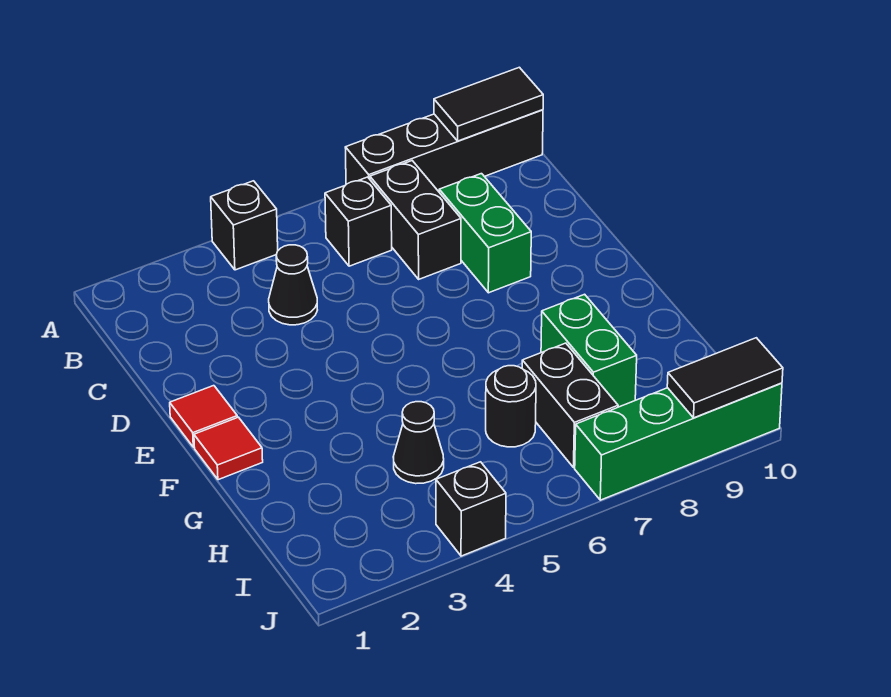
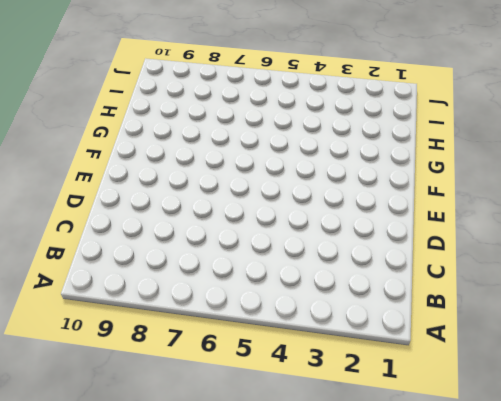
none -> black brick A4 level 1
none -> black brick A7:A10 level 1
none -> black brick B6 level 1

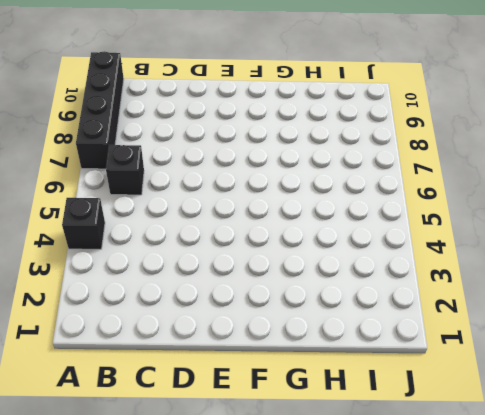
none -> black brick B7:C7 level 1
none -> black cone C4 level 1
none -> green brick C8:D8 level 1

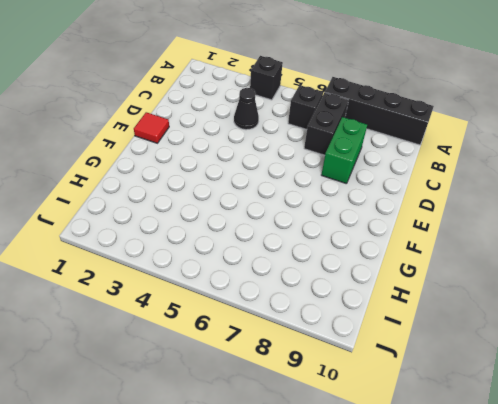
none -> red tile F1 level 1
none -> green brick G8:H8 level 1
none -> black cone H4 level 1

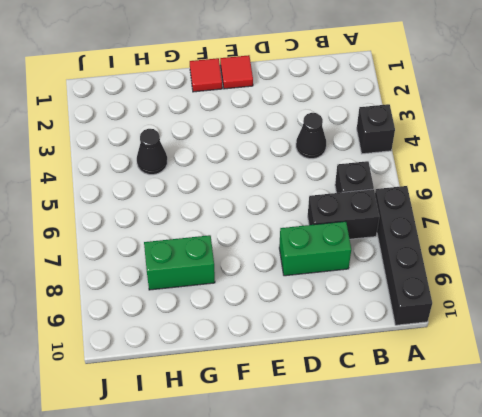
none -> black round brick H6 level 1
none -> black brick H7:I7 level 1
none -> black brick J4 level 1

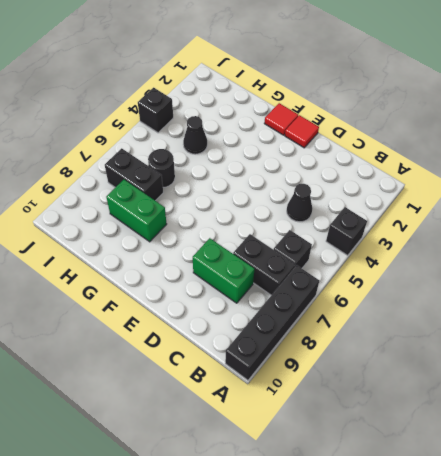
none -> green brick J7:J10 level 1
none -> black tile A9:A10 level 2
none -> black tile J9:J10 level 2

